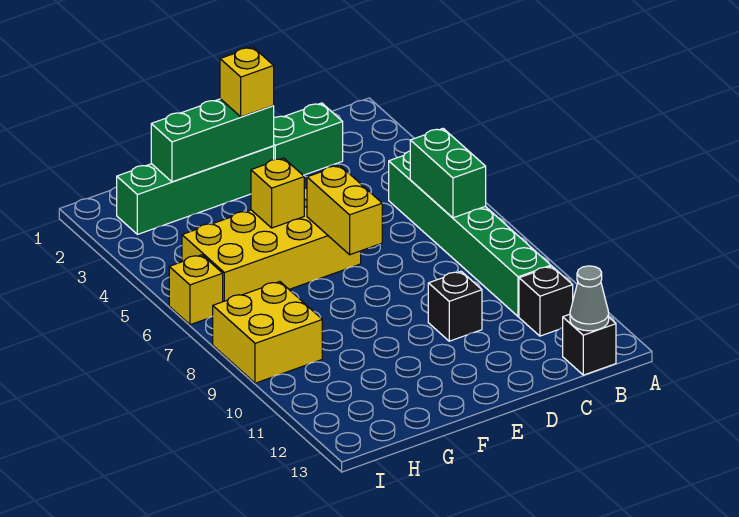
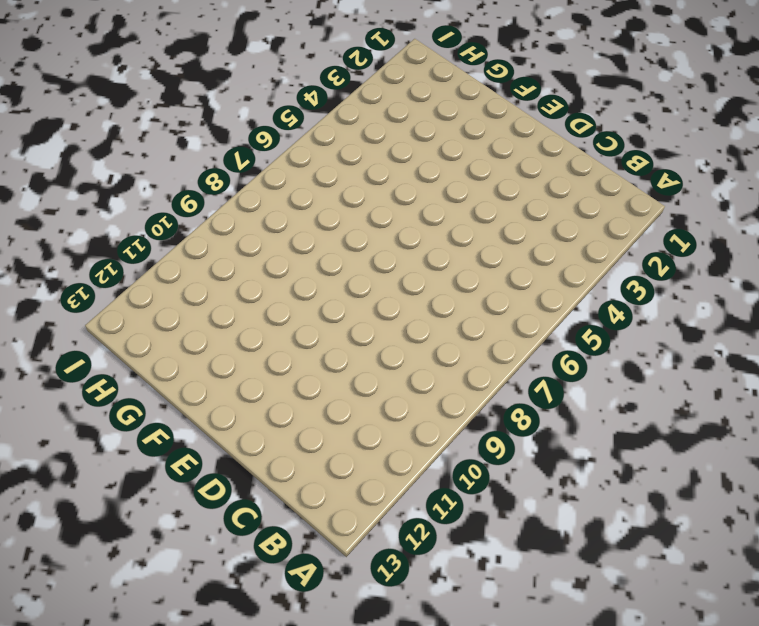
none -> green brick B5:B10 level 1
none -> black brick B11 level 1
none -> black brick B13 level 1

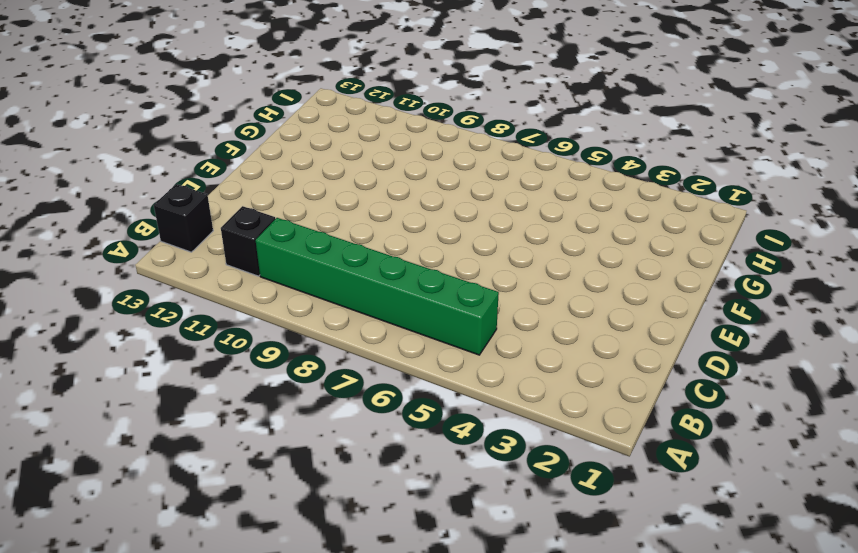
none -> green brick C2:D2 level 1
none -> black brick D10 level 1
none -> green brick E2:H2 level 1

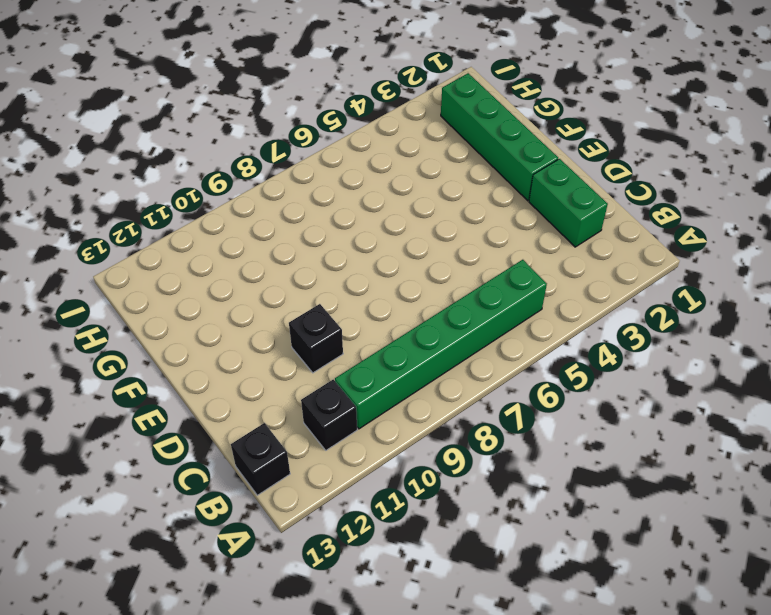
none -> yellow brick E5:H6 level 1
none -> yellow brick H8:I9 level 1
none -> yellow brick I6 level 1

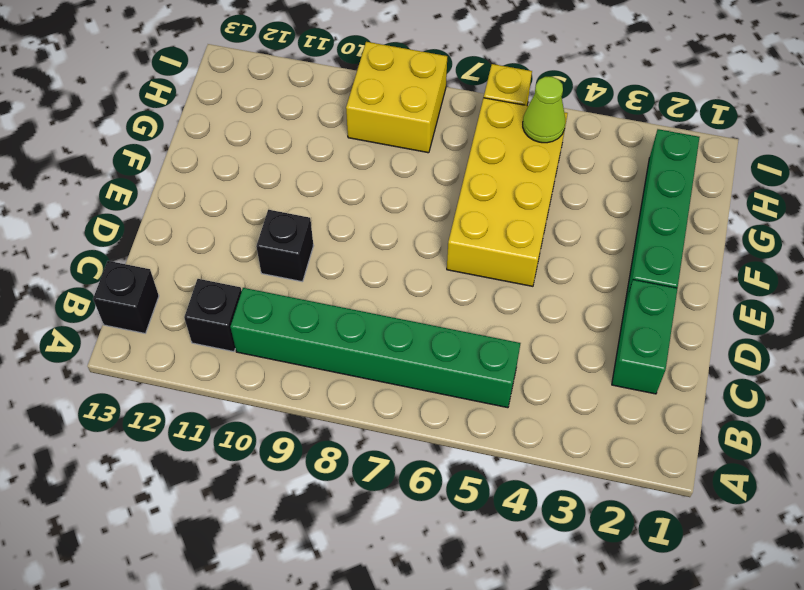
lime cone H5 level 2 -> none
none -> green brick B6:B7 level 2
none -> grey cone B13 level 2
none -> green brick E2:G2 level 2

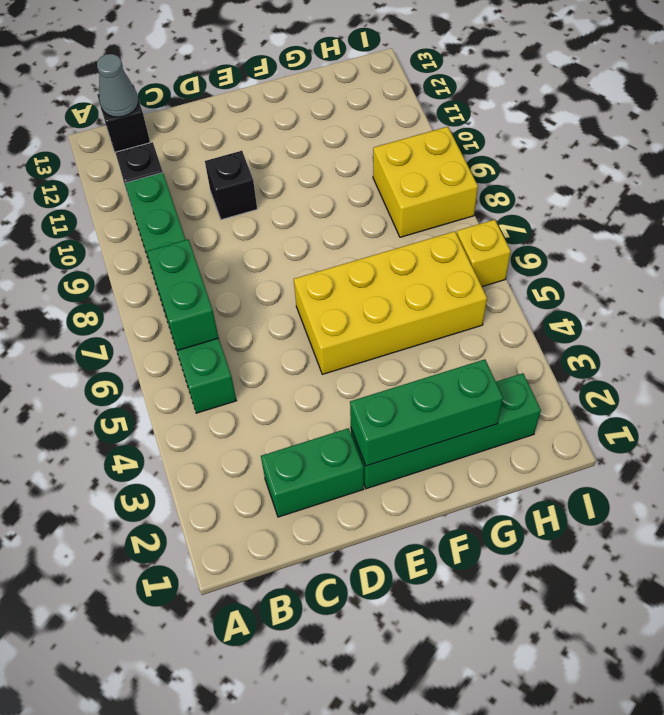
none -> yellow brick E6:E7 level 2
none -> yellow brick F5 level 2
none -> yellow brick E2 level 3

